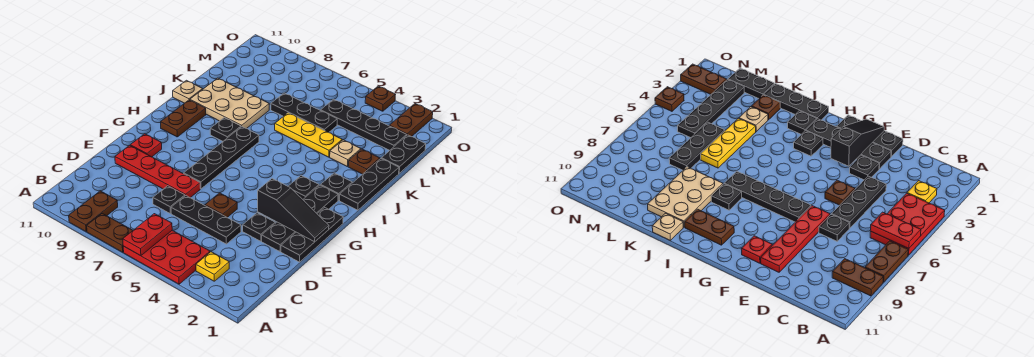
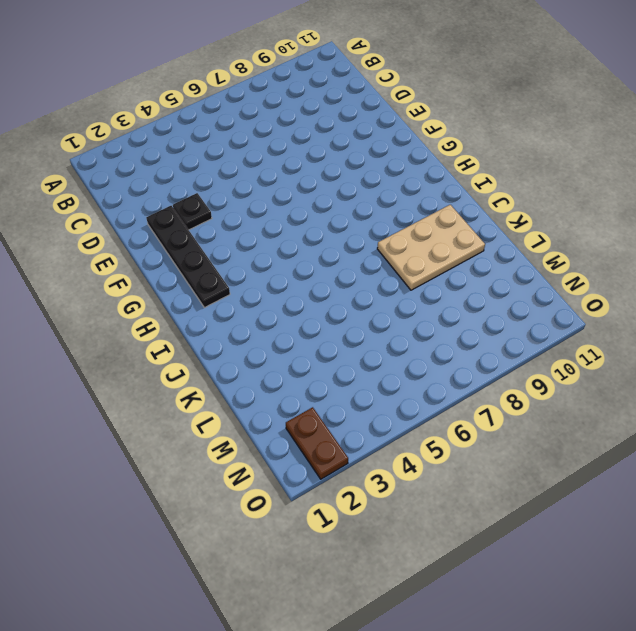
none -> red plate A4:B6 level 1
none -> brown plate A7:A8 level 1
none -> brown plate A9:B9 level 1
none -> yellow plate B3 level 1

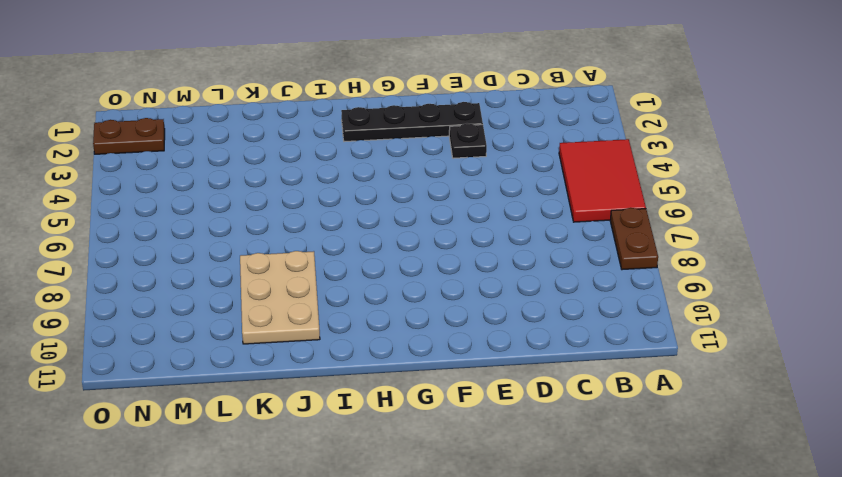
red tile A4:B6 level 1 -> red plate A4:B6 level 1
none -> brown plate A9:B9 level 1
none -> yellow plate B3 level 1
none -> black plate D4:D6 level 1
none -> black plate D7 level 1

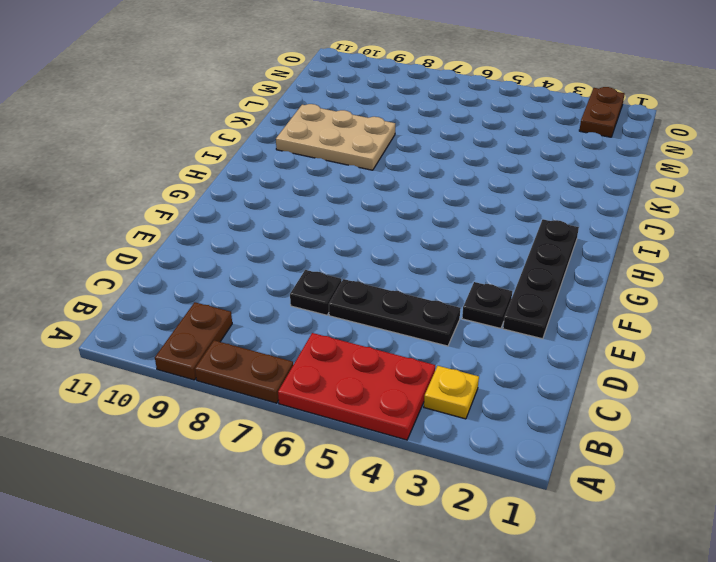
none -> black plate E1:G1 level 1
none -> brown plate E5 level 1
none -> red plate E7:E10 level 1
none -> black plate F7:I7 level 1

